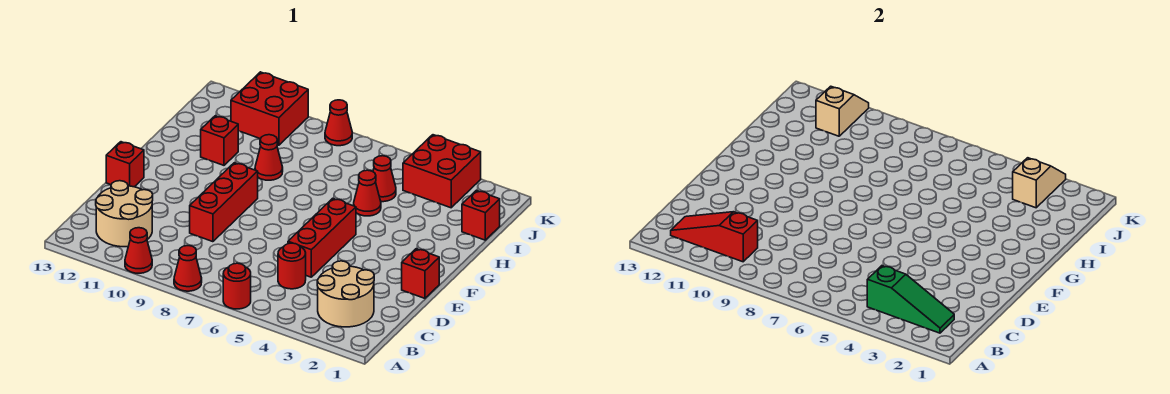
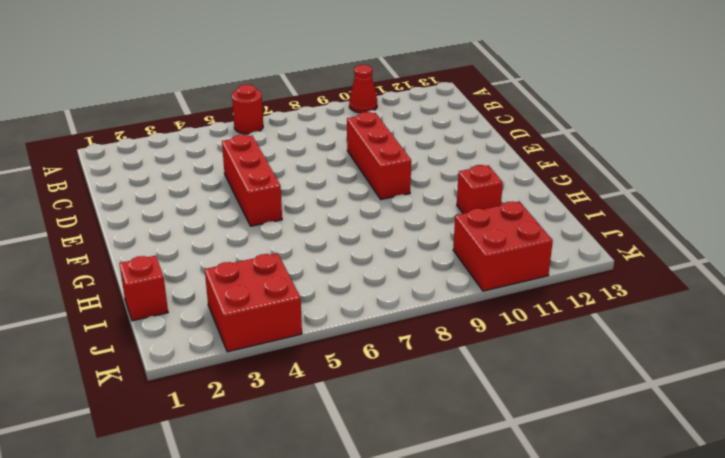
none -> red cone A8 level 1
none -> tan round brick B2:C3 level 1
none -> tan round brick B11:C12 level 1

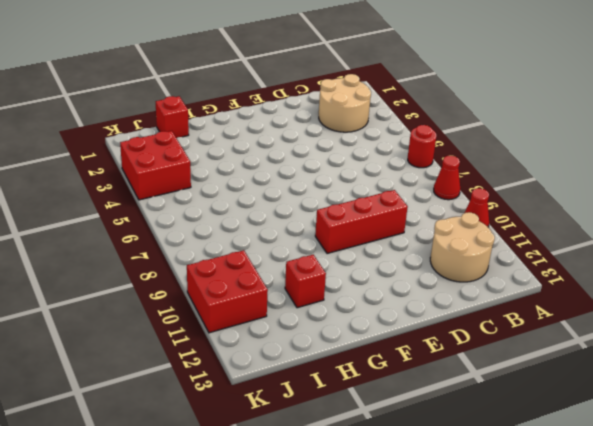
none -> red round brick C5 level 1
none -> red brick D5:F5 level 1
none -> red brick E1 level 1

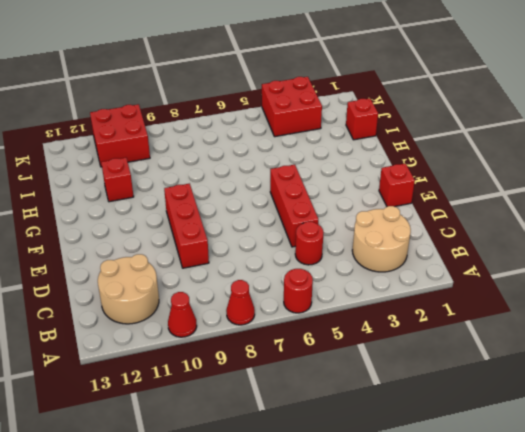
none -> red brick E13 level 1
none -> red cone H5 level 1
none -> red cone H9 level 1

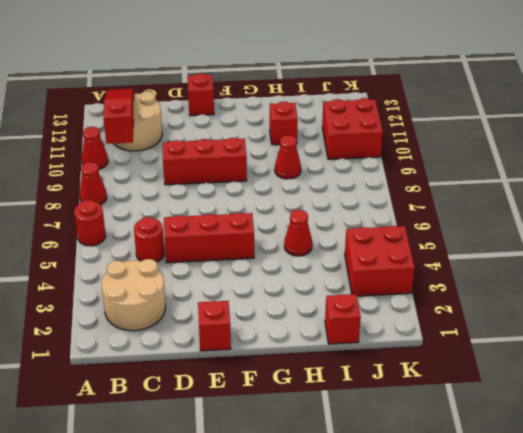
none -> red cone I5 level 1
none -> red cone K8 level 1
none -> green slope B2:B4 level 2 top 4

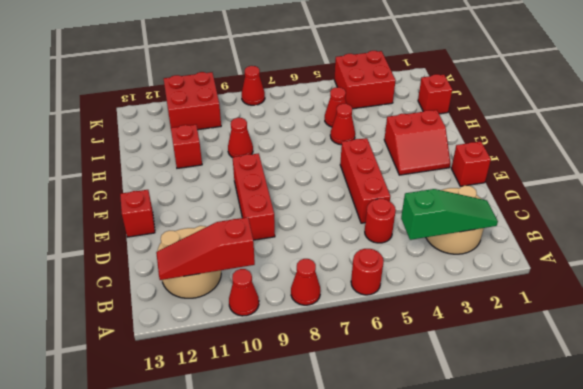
red slope F2:G3 level 1 top G -> none
none -> tan slope J3:K3 level 2 top J
none -> tan slope J11:K11 level 2 top J

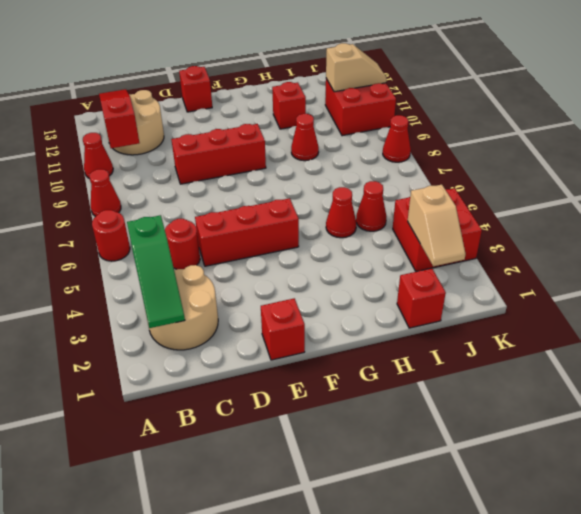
tan slope J2:J3 level 2 top 3 -> tan slope J3:K3 level 2 top J

